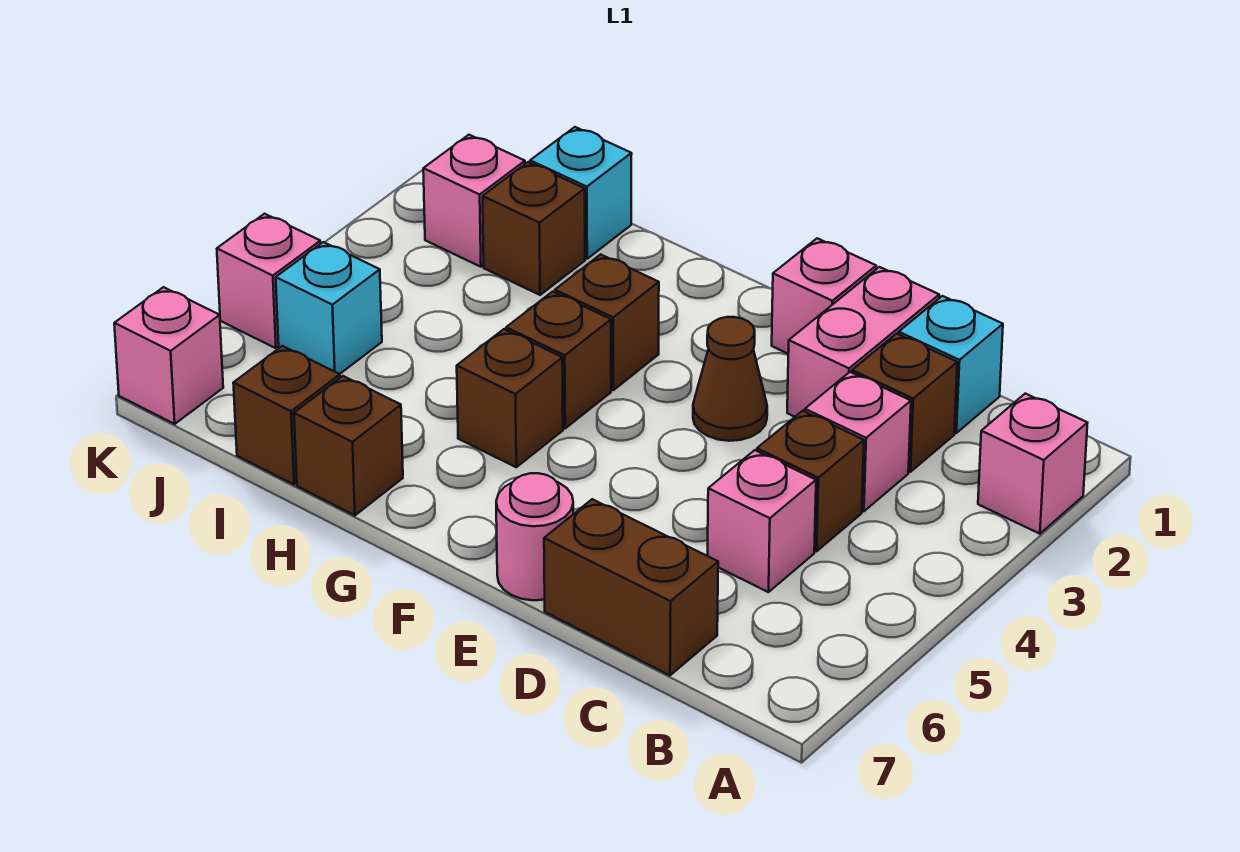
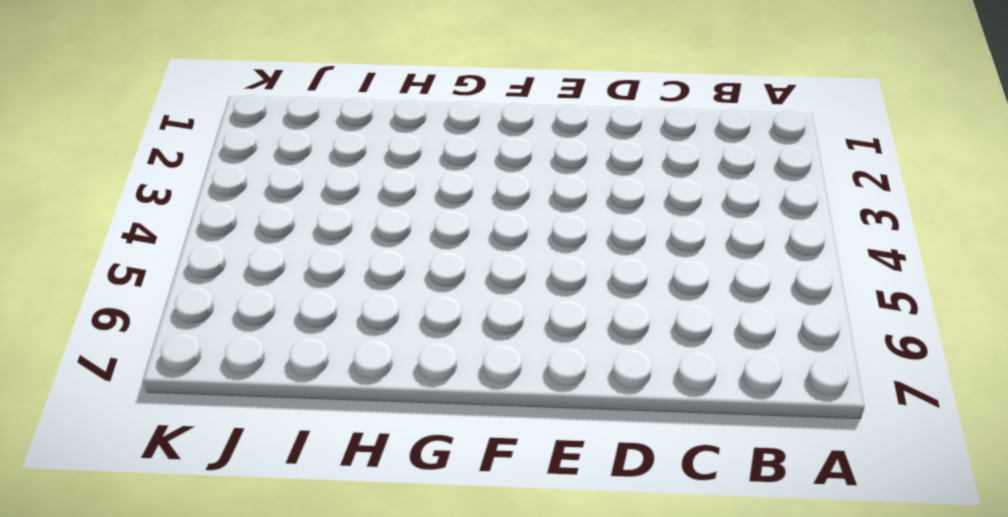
none -> pink brick A2 level 1
none -> cyan brick C1 level 1
none -> brown brick C2 level 1

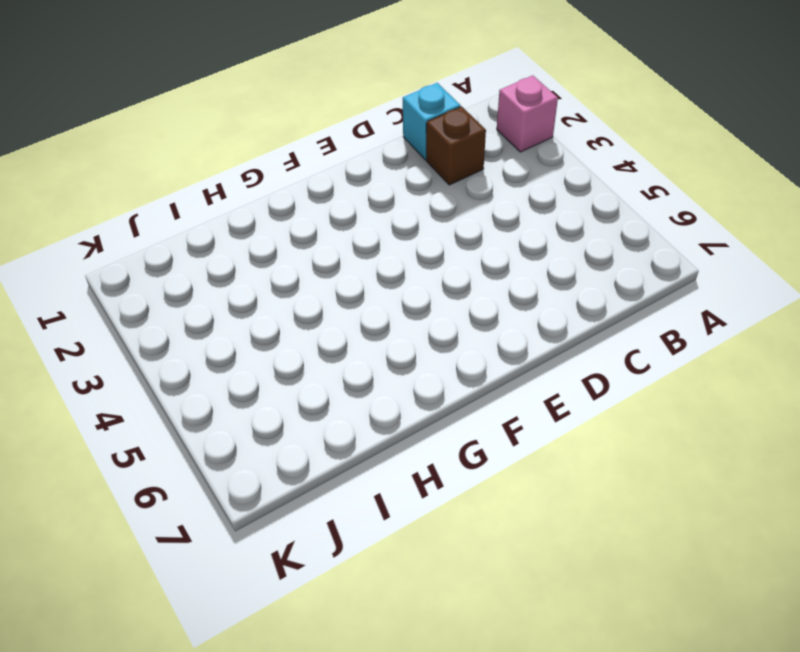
none -> pink brick C3 level 1
none -> brown brick C4 level 1
none -> pink brick C5 level 1

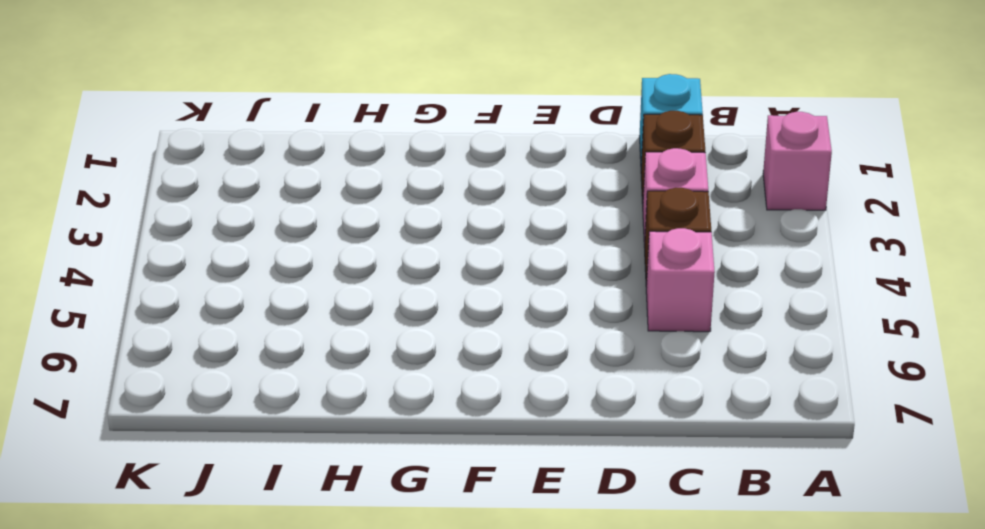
none -> brown brick C7:D7 level 1
none -> pink brick D1:D2 level 1
none -> pink brick E1 level 1

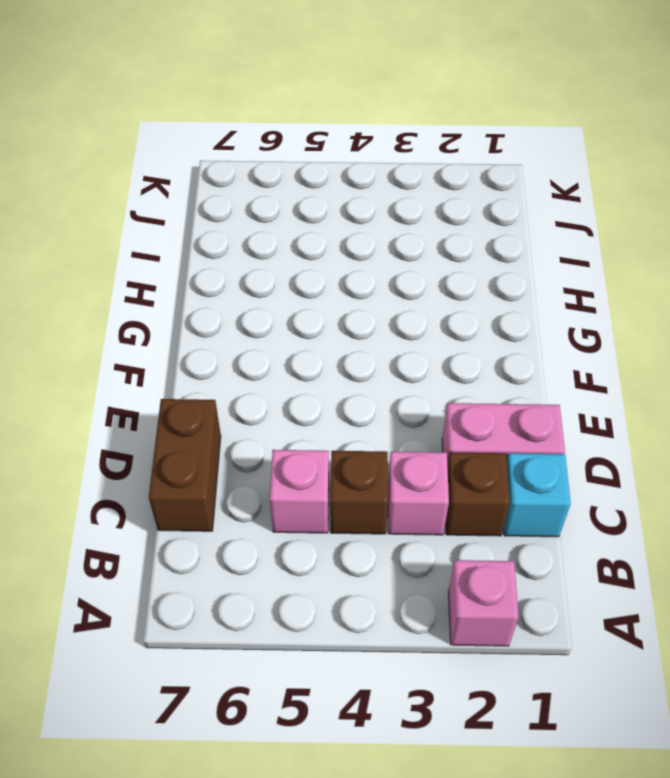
none -> pink brick E1 level 1
none -> brown cone E3 level 1
none -> pink round brick E7 level 1

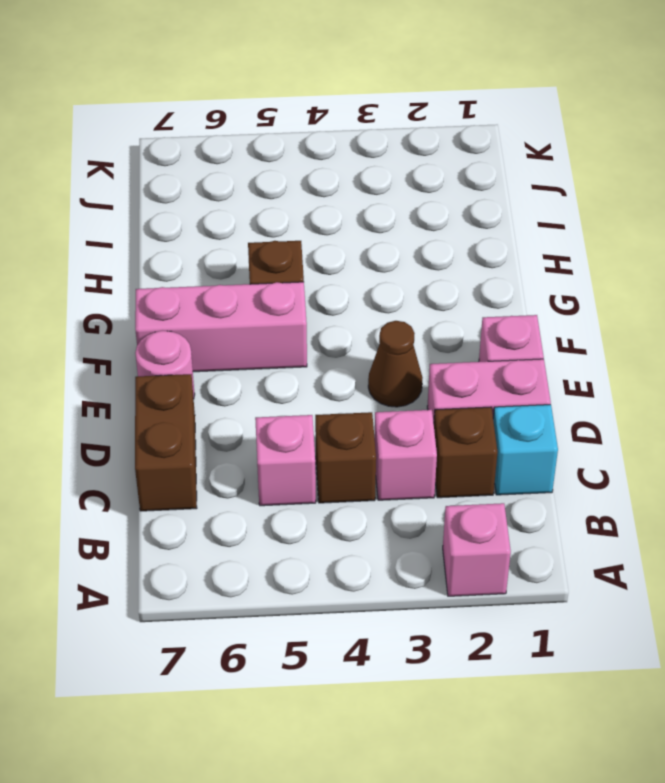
pink brick F5:F7 level 1 -> none
none -> brown brick G3 level 1
none -> brown brick G4 level 1
none -> brown brick H7 level 1

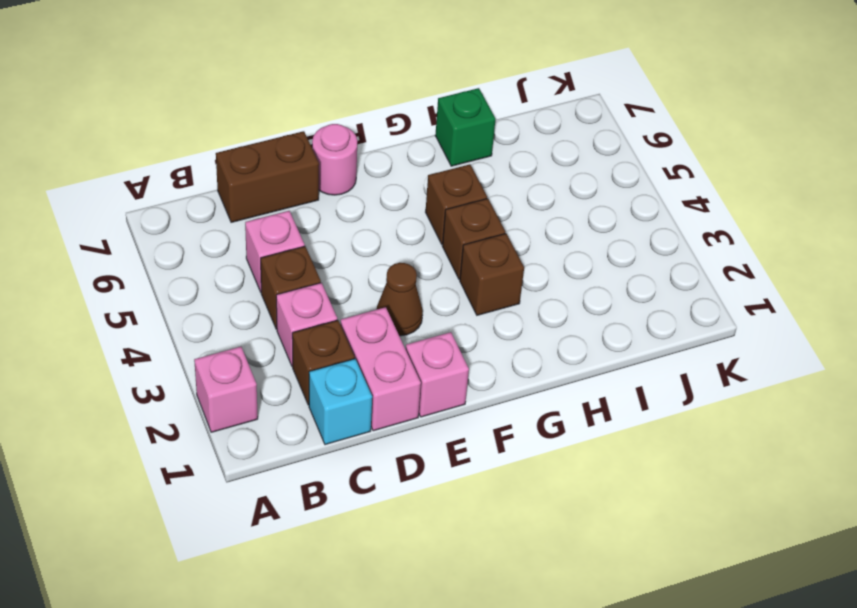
green brick H7 level 1 -> brown brick H7 level 1
none -> cyan brick I1 level 1
none -> brown brick I2 level 1
none -> brown brick I7 level 1

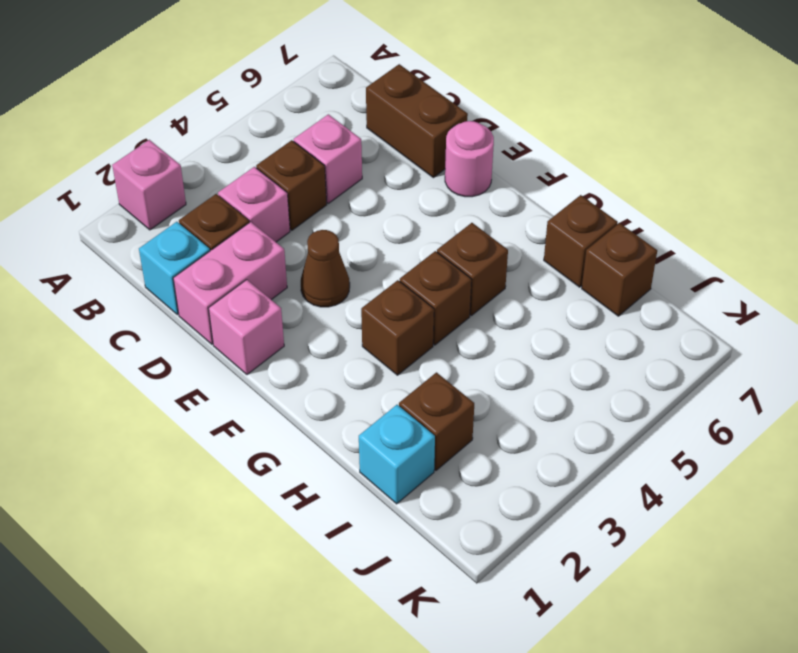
none -> pink brick J2 level 1
none -> cyan brick J5 level 1
none -> pink brick K5 level 1

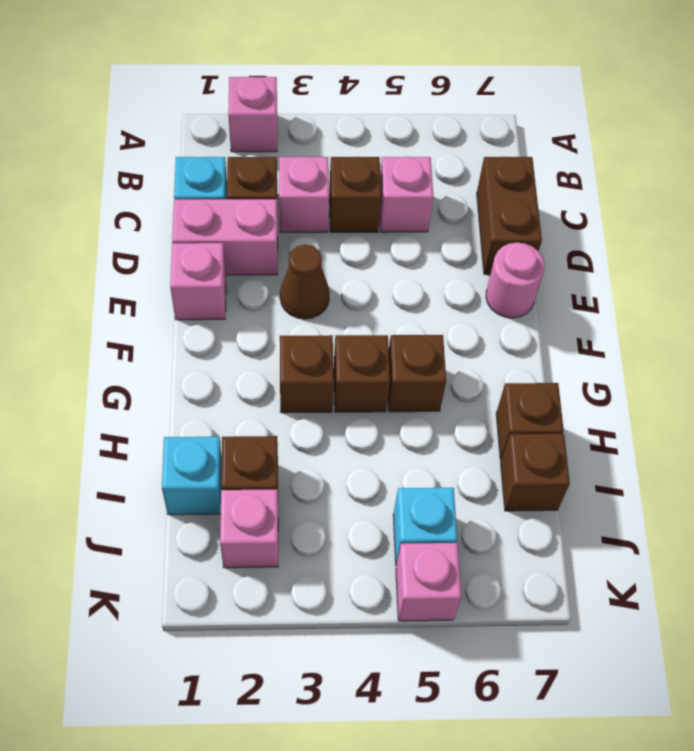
none -> pink brick K7 level 1

